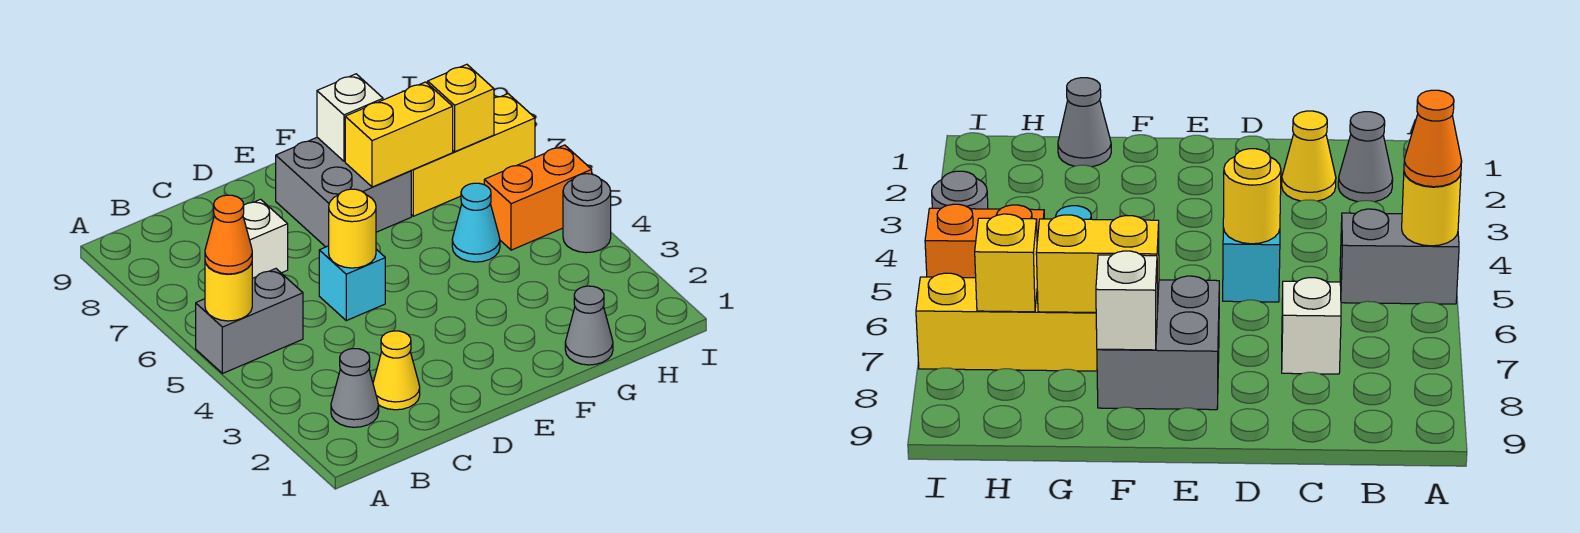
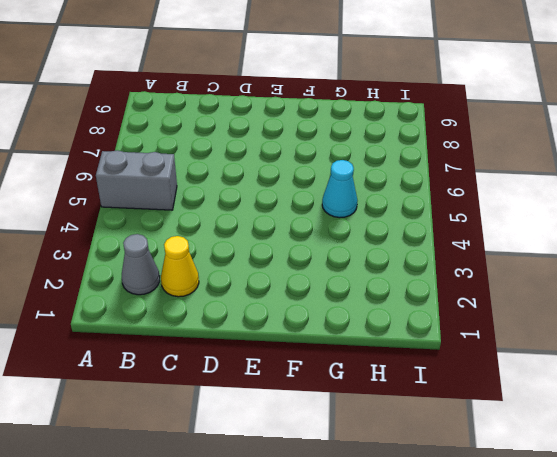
none -> white brick C7 level 1
none -> cyan brick D5 level 1
none -> grey brick E7:F8 level 1

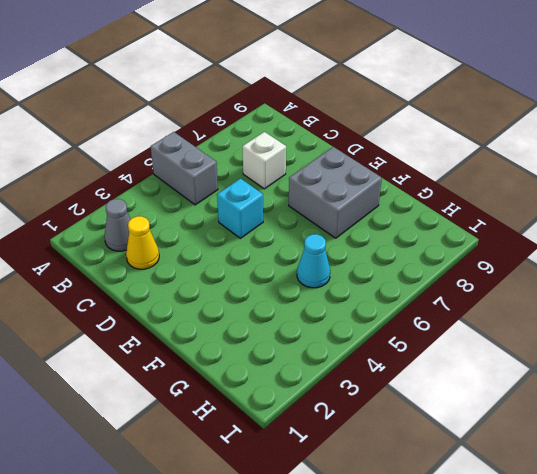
none -> grey cone G1 level 1
none -> yellow brick G7:I7 level 1
none -> orange brick H5:I5 level 1

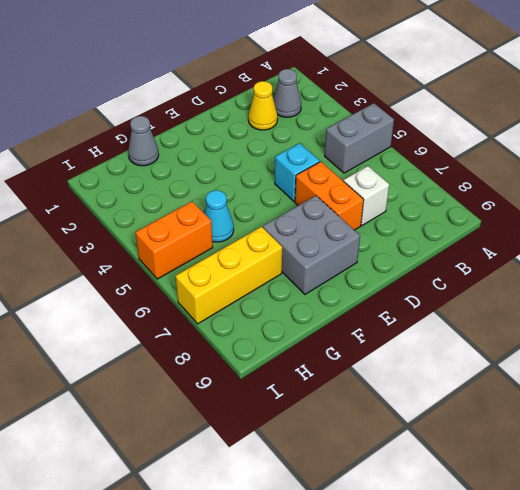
orange brick D6:D7 level 1 -> none
none -> grey round brick I4 level 1
none -> yellow round brick A5 level 2
none -> yellow round brick D5 level 2

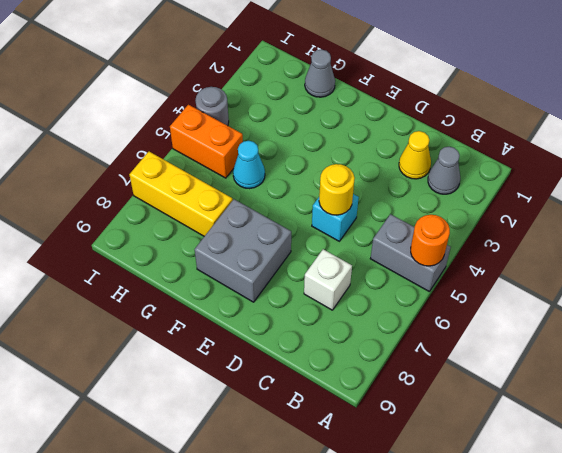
orange round brick A5 level 2 -> yellow round brick A5 level 2
none -> yellow brick F7:G7 level 2
none -> white brick F8 level 2
none -> yellow brick H7 level 2

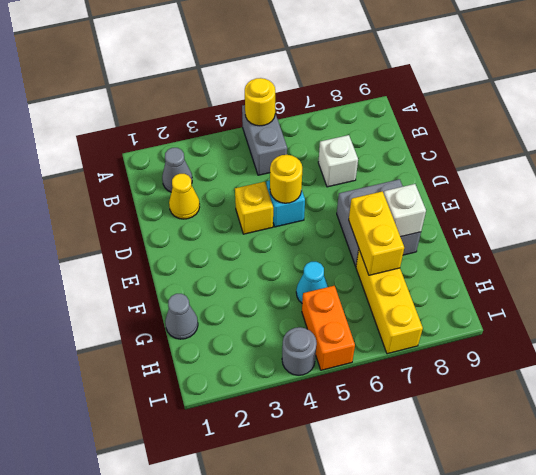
yellow brick D4 level 1 -> yellow brick H7 level 2
none -> orange cone A5 level 3

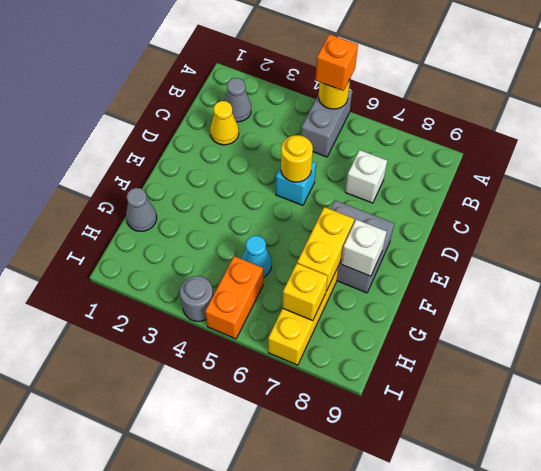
orange brick A5 level 3 -> orange cone A5 level 3

